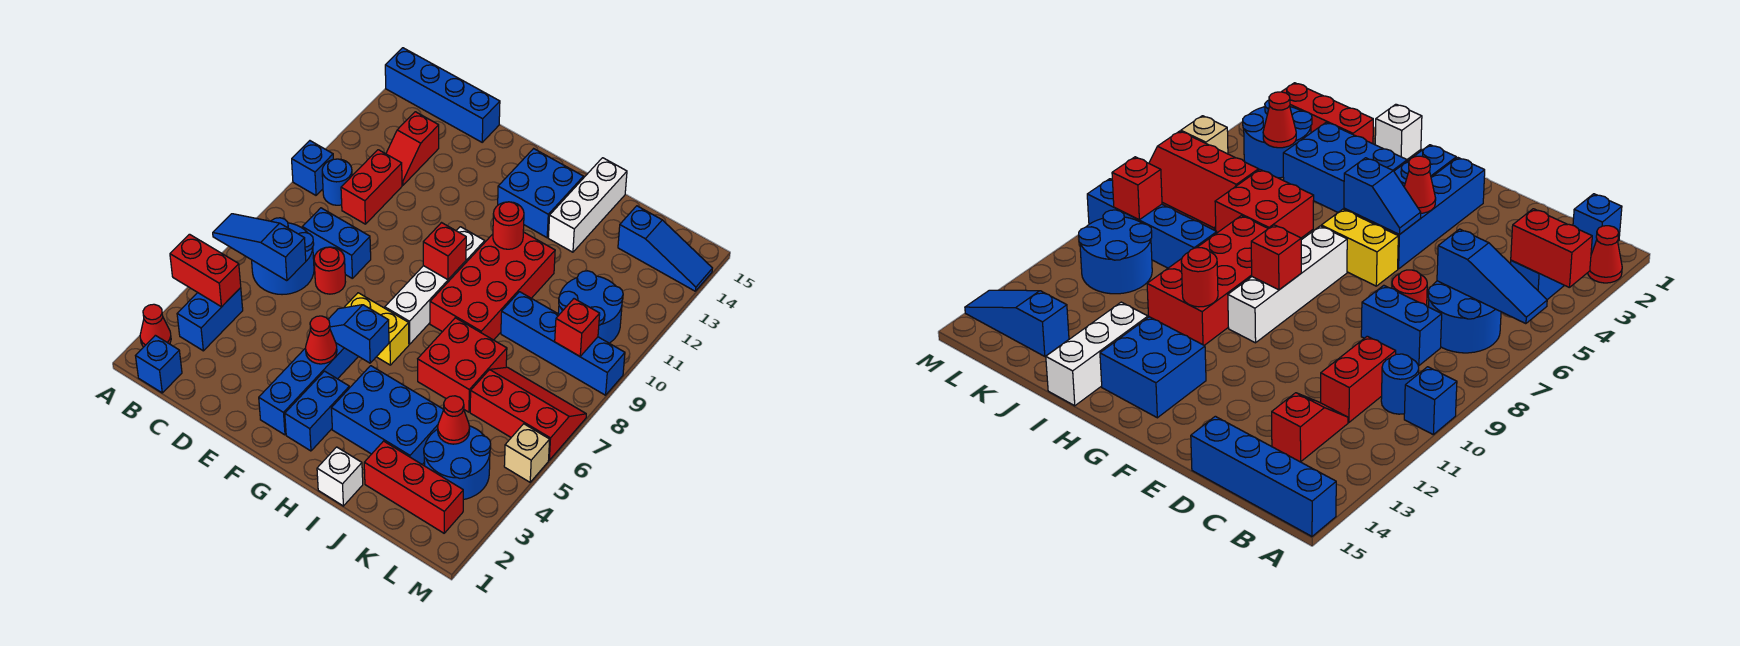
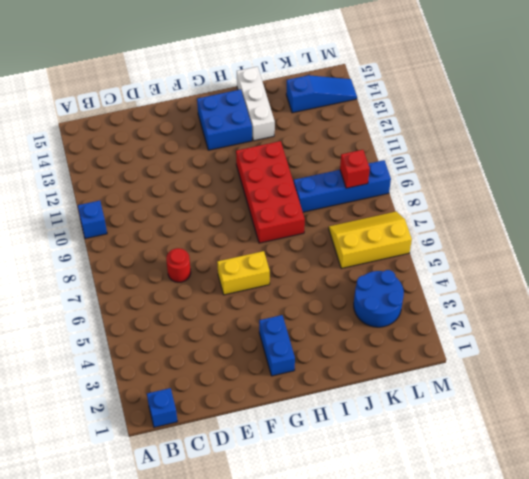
yellow slope K6:M7 level 1 top 6 -> red slope K6:M7 level 1 top 6
none -> red cone A2 level 1
none -> blue brick A15:D15 level 1
none -> blue brick B3:B4 level 1
none -> blue round brick B6:C7 level 1

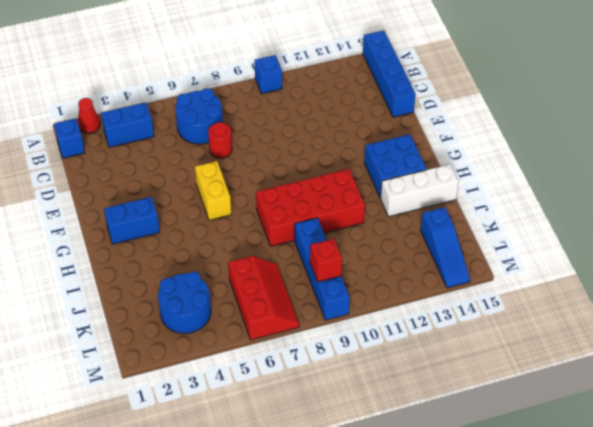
none -> blue round brick B10 level 1
none -> blue brick C8:D8 level 1
none -> red brick C10:C11 level 1
none -> red slope C12:C13 level 1 top 13

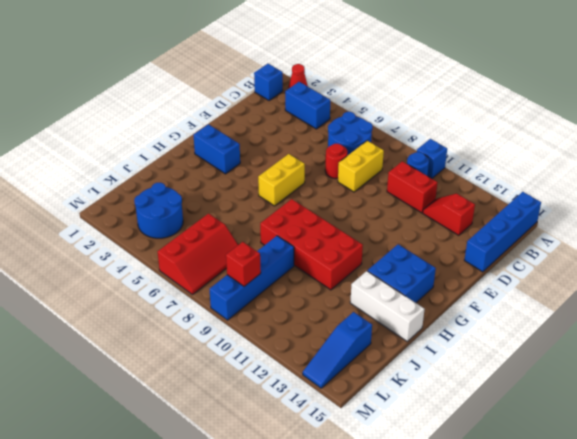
yellow brick C8:D8 level 1 -> blue brick C8:D8 level 1
none -> blue brick F2:F5 level 1
none -> white brick G7:G10 level 1
none -> blue brick H3:J4 level 1
none -> white brick I1 level 1

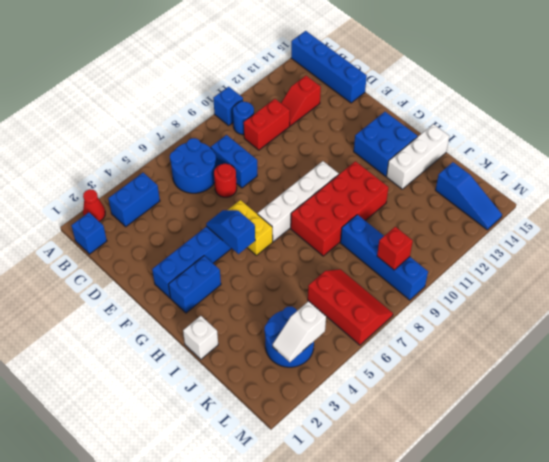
white slope L3:L4 level 2 top 4 -> none
none -> blue brick H3:J4 level 1
none -> red brick I6:J7 level 1
none -> red brick J2:L2 level 1
none -> blue round brick K10:L11 level 1

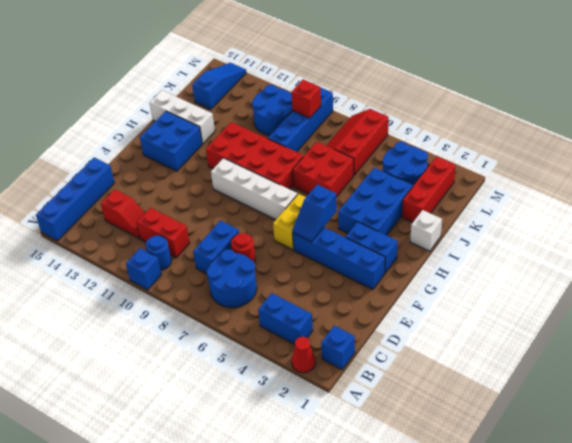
none -> tan brick M5 level 1
none -> red brick A4:B4 level 2
none -> blue slope A6:C6 level 2 top C
none -> red cone F4 level 2

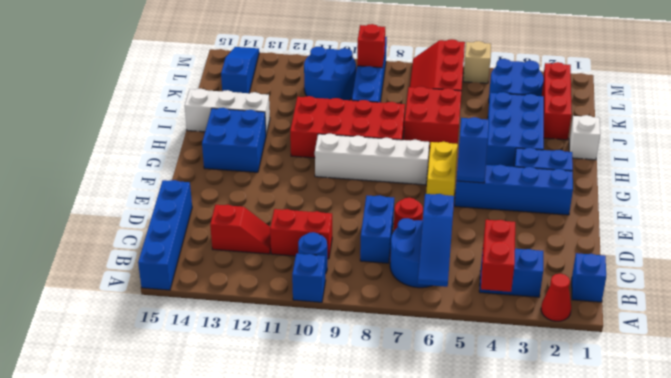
none -> red cone F4 level 2
none -> red brick G9 level 2
none -> red round brick H11 level 2
none -> red cone K4 level 2

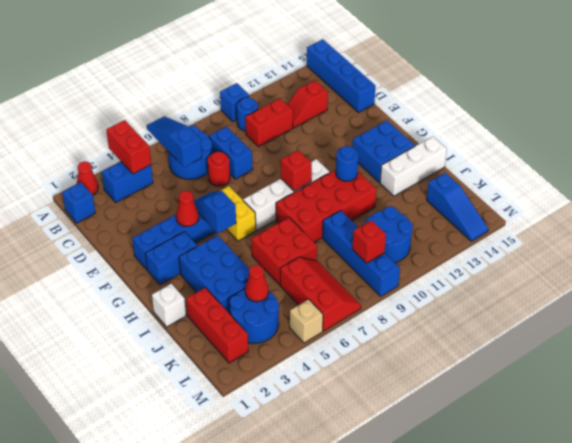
blue round brick H11 level 2 -> red round brick H11 level 2

